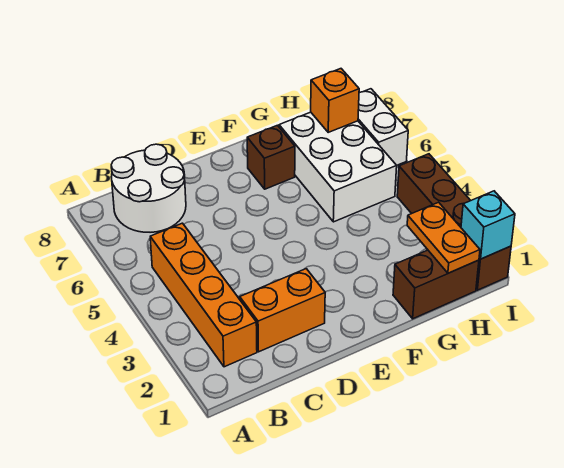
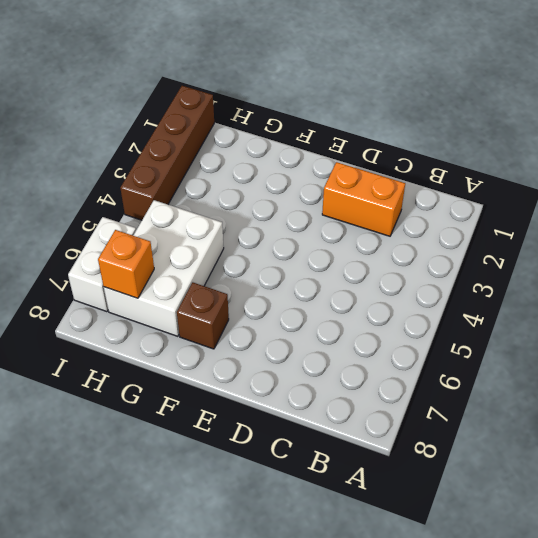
none -> orange brick B2:B5 level 1
none -> white round brick B7:C8 level 1

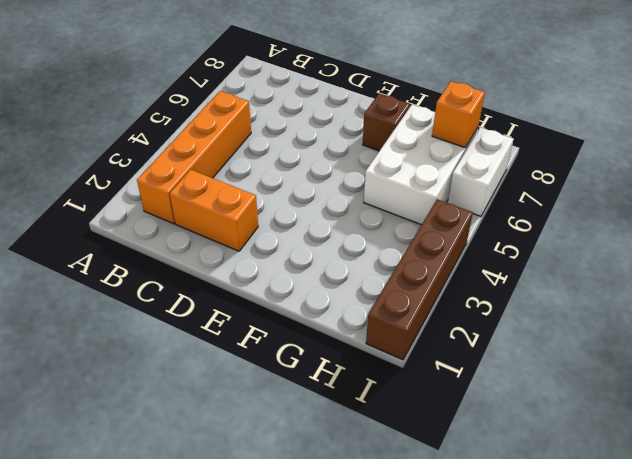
none -> white round brick B7:C8 level 1
none -> brown brick G1:H1 level 1

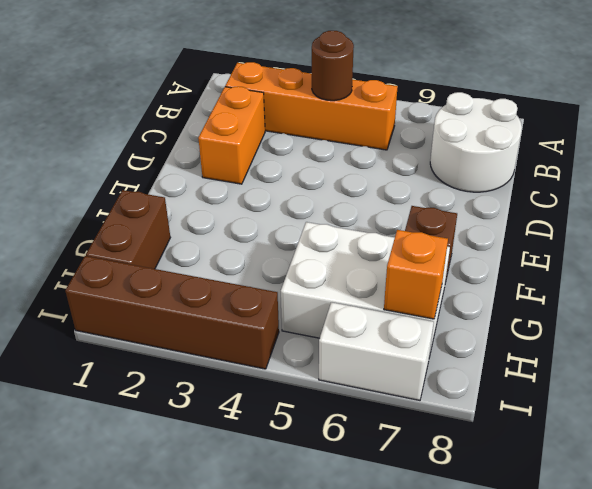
brown round brick B4 level 2 -> none
none -> orange plate H1:H2 level 2
none -> cyan brick I1 level 2

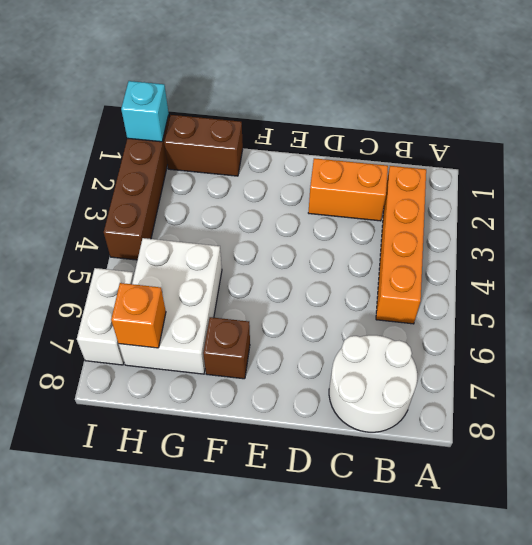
none -> orange plate H1:H2 level 2

